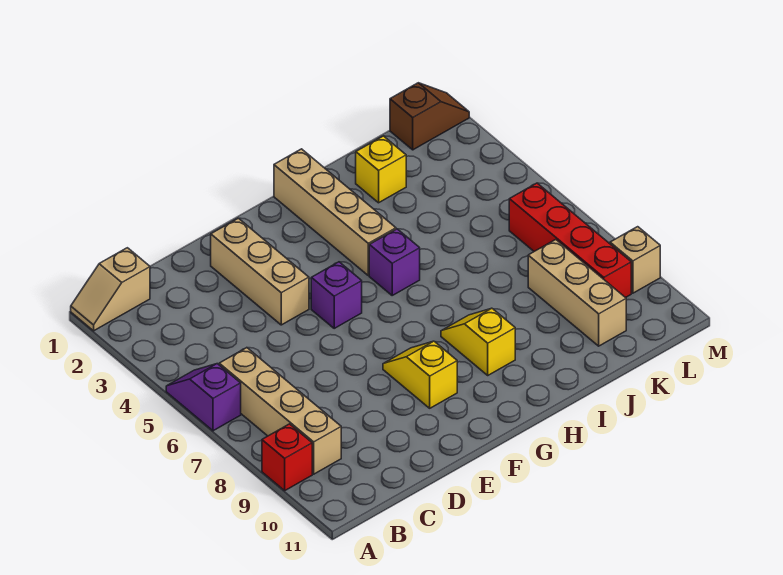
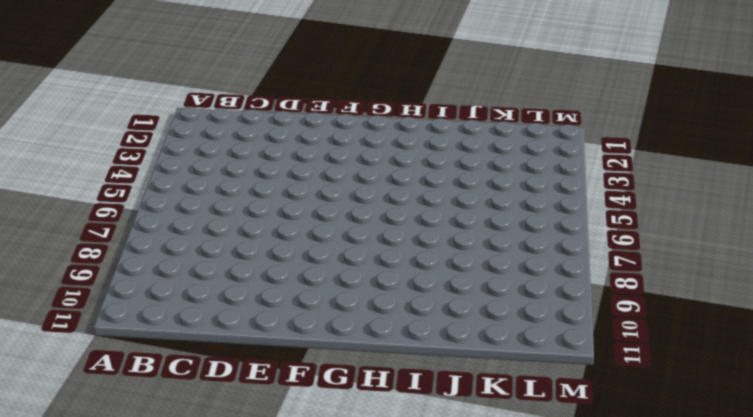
none -> tan slope A1:B1 level 1 top B
none -> purple slope A5:A6 level 1 top 6
none -> red brick A9 level 1

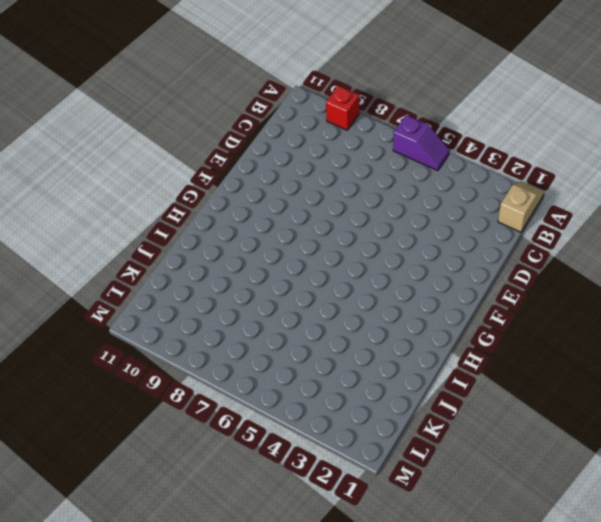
none -> tan brick B6:B9 level 1
none -> tan brick E2:E4 level 1
none -> purple brick F5 level 1

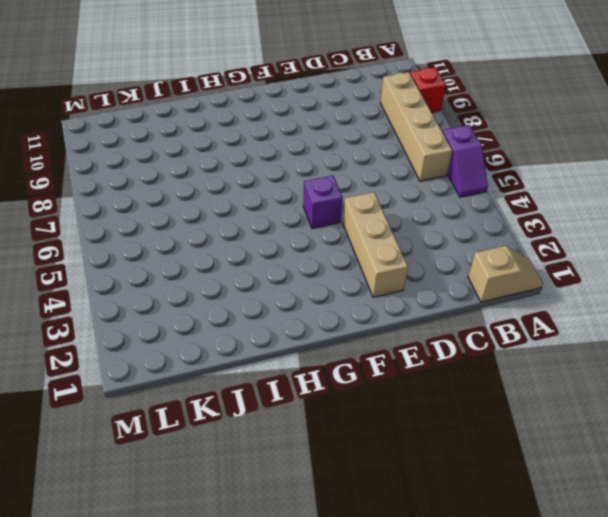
none -> yellow slope F8:F9 level 1 top 9
none -> tan brick H1:H4 level 1
none -> purple brick H5 level 1

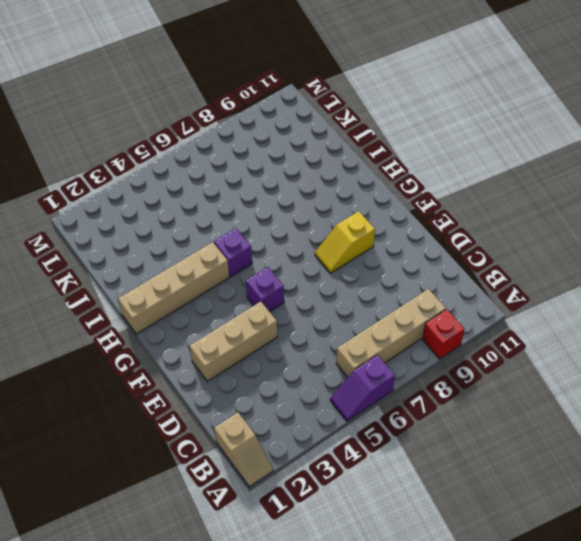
none -> yellow slope H8:H9 level 1 top 9
none -> yellow brick J2 level 1
none -> tan brick K8:K10 level 1

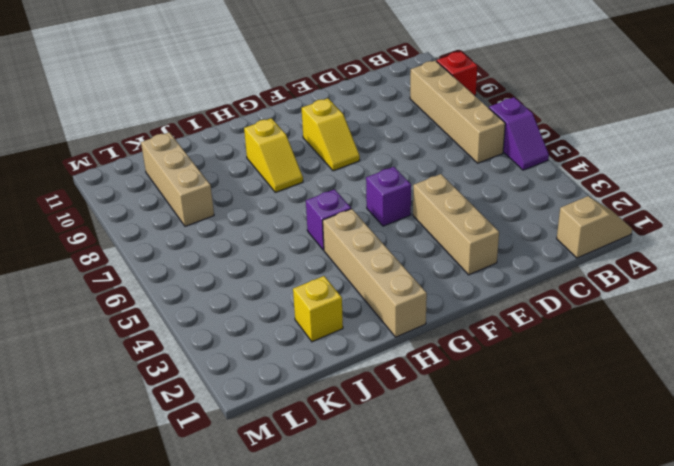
none -> brown slope L1:M1 level 1 top L
none -> red brick L6:L9 level 1
none -> tan brick M9 level 1

